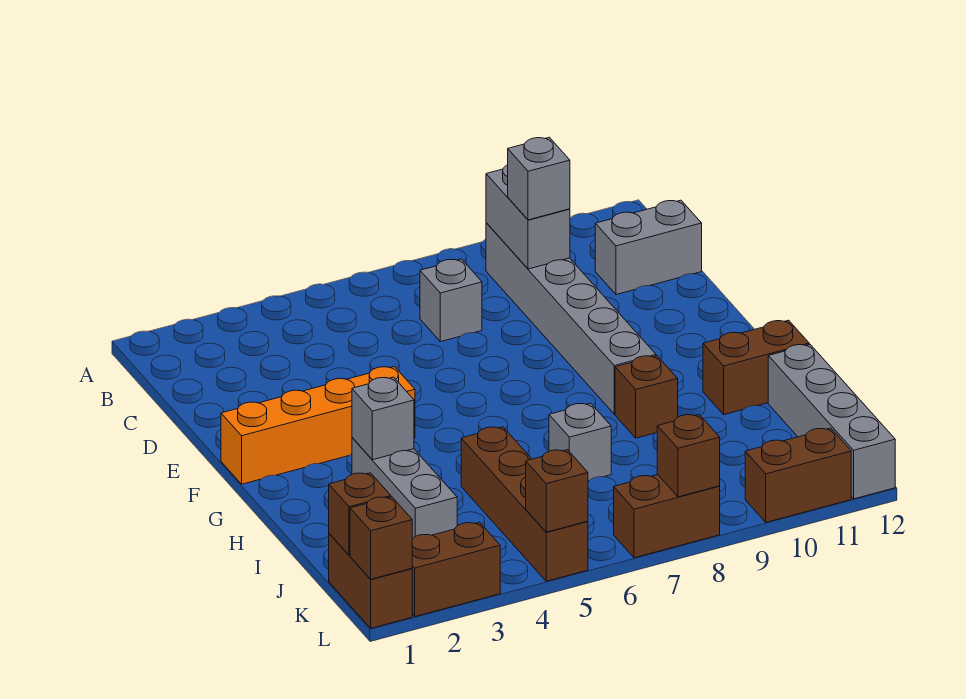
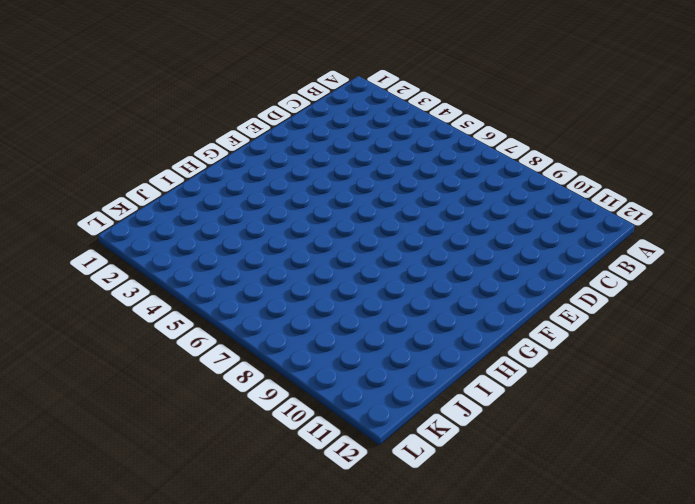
none -> grey brick B9:G9 level 1
none -> grey brick C7 level 1
none -> grey brick C11:C12 level 1

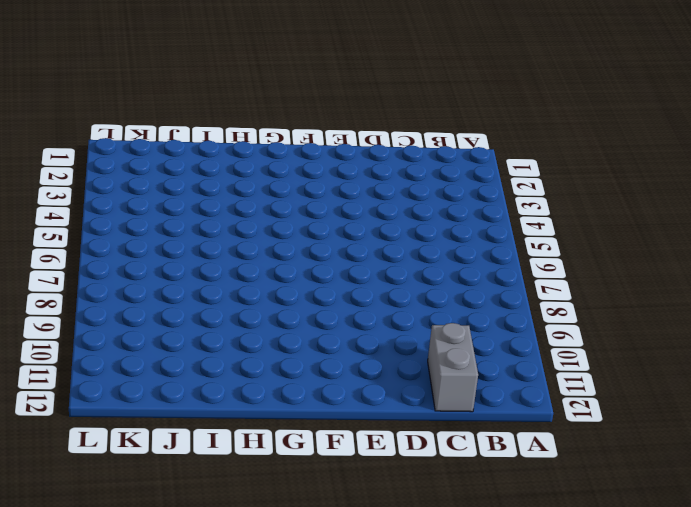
none -> grey brick B9:G9 level 1
none -> grey brick C7 level 1
none -> orange brick F1:F4 level 1

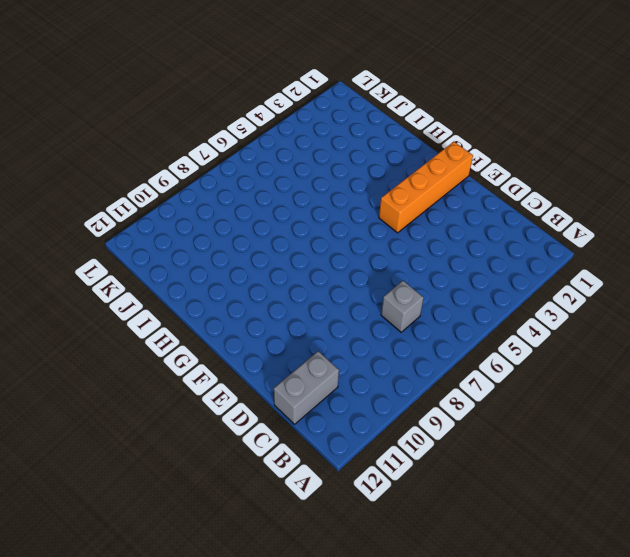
none -> grey brick B9:G9 level 1
none -> grey brick H3:J3 level 1
none -> brown brick H9 level 1

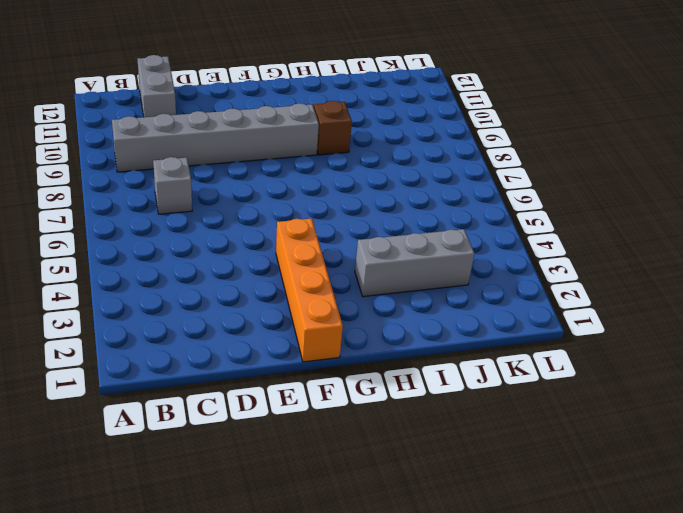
none -> brown brick H11:H12 level 1
none -> brown brick I5:L5 level 1
none -> grey brick I7 level 1

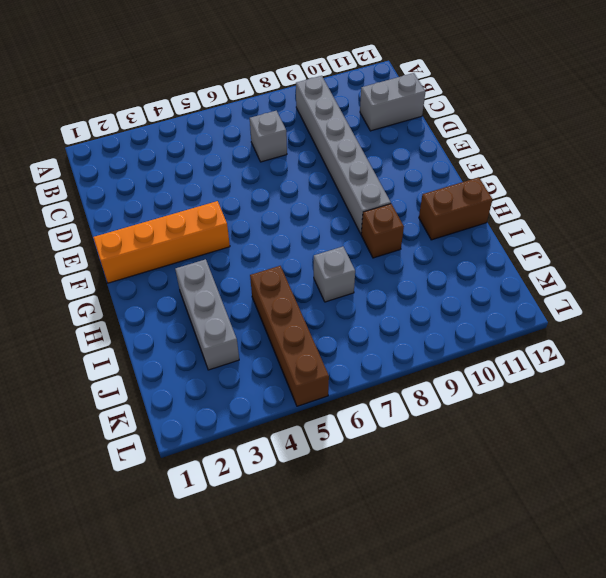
none -> grey brick I12:L12 level 1
none -> brown brick K1:L1 level 1
none -> brown brick L2:L3 level 1

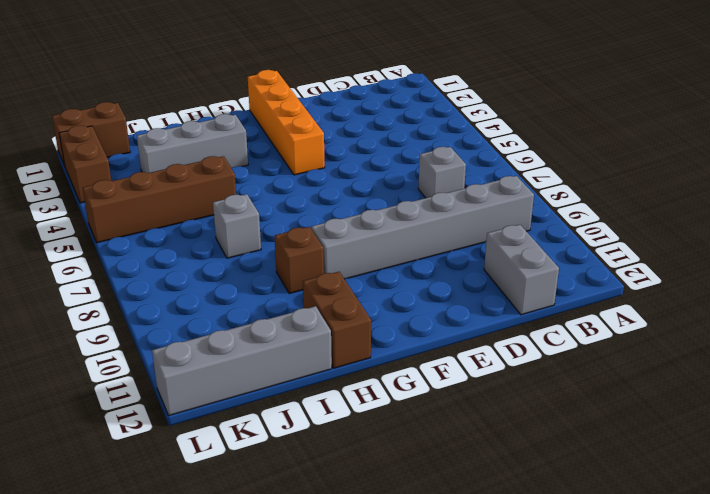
none -> brown brick L7:L8 level 1
none -> brown brick L10:L11 level 1
none -> grey brick B9:C9 level 2

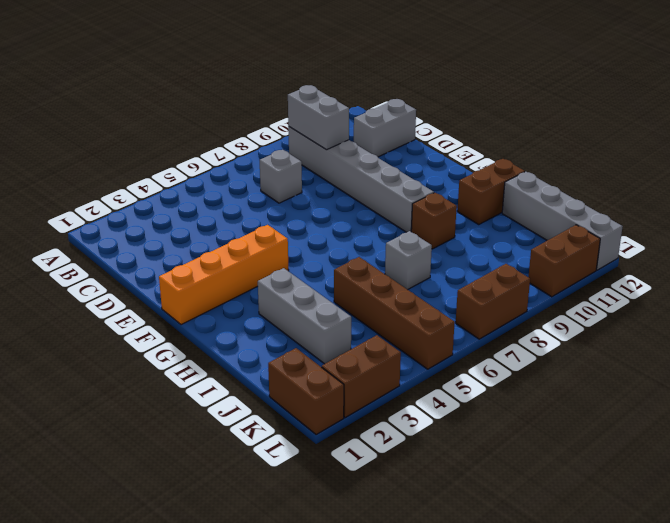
none -> grey brick H3 level 2
none -> brown brick K1 level 2
none -> brown brick L1 level 2

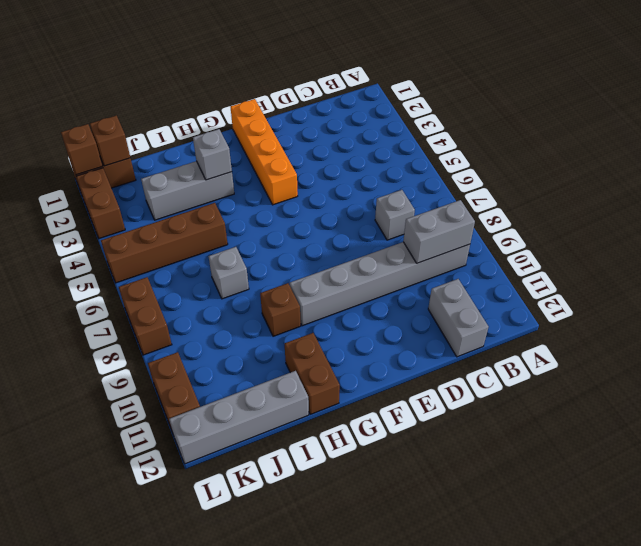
none -> brown brick L5 level 2
none -> brown brick L8 level 2
none -> grey brick C9 level 3

